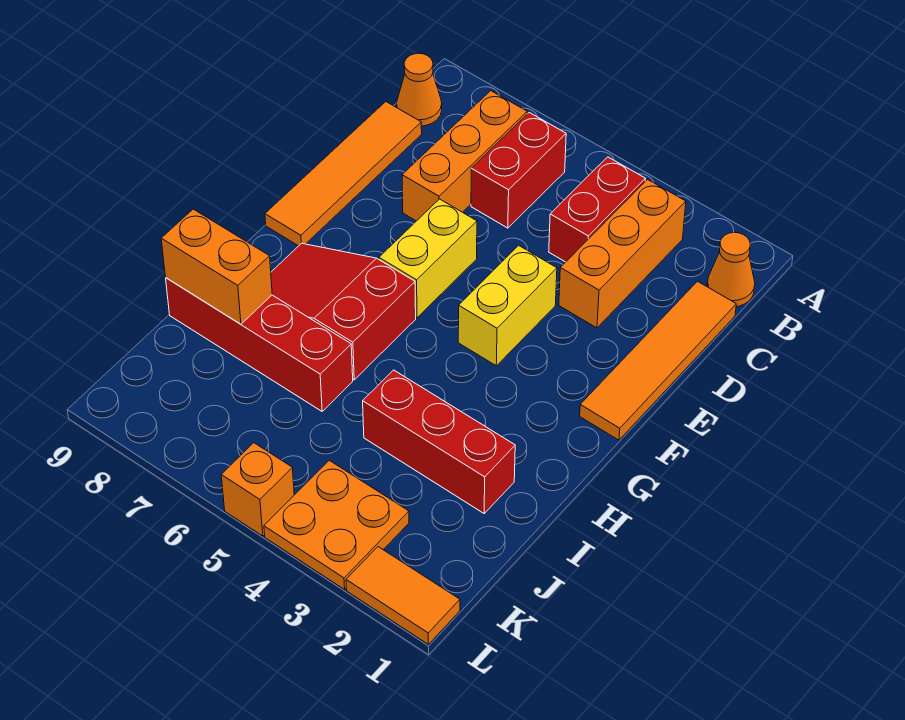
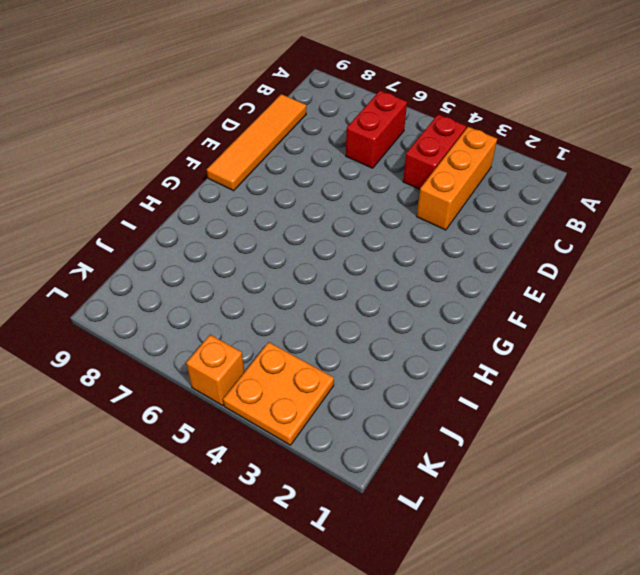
none -> orange cone B1 level 1
none -> orange brick B7:D7 level 1
none -> orange cone B9 level 1

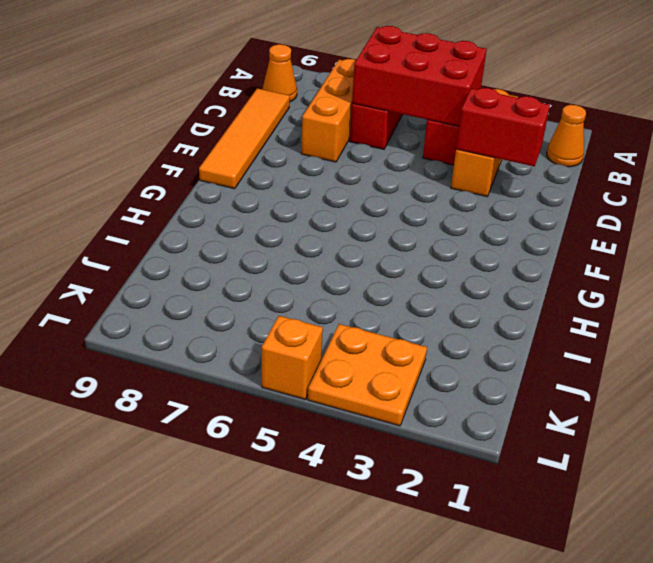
red brick B4:C6 level 2 -> none
red brick D2:D3 level 2 -> none
none -> orange tile C1:F1 level 1
none -> yellow brick E4:F4 level 1
none -> yellow brick E6:F6 level 1

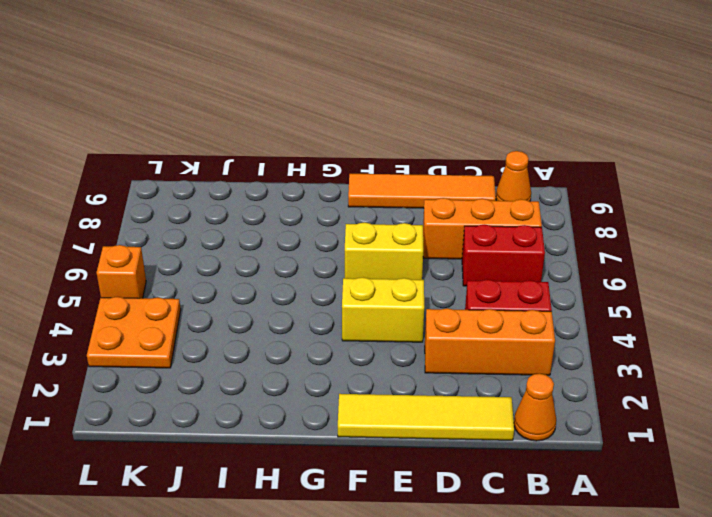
yellow tile C1:F1 level 1 -> orange tile C1:F1 level 1
none -> red slope G6:H8 level 1 top 6
none -> red brick I2:I4 level 1
none -> red brick I6:I9 level 1

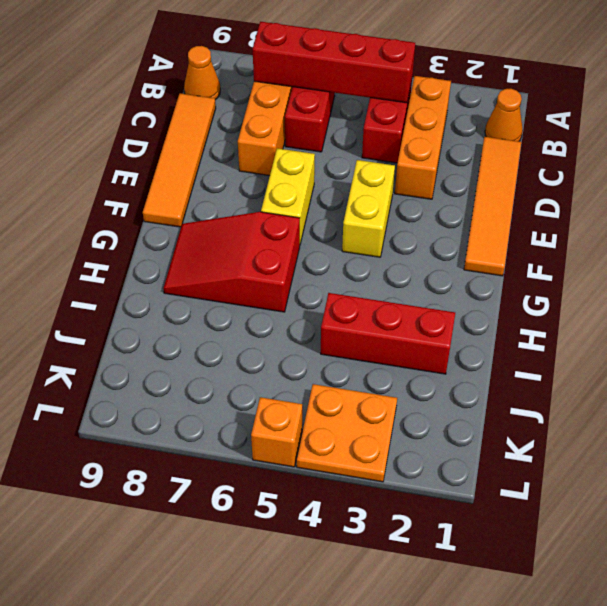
red brick B4:B7 level 2 -> red brick I6:I9 level 1
none -> orange tile L1:L2 level 1
none -> orange brick I8:I9 level 2

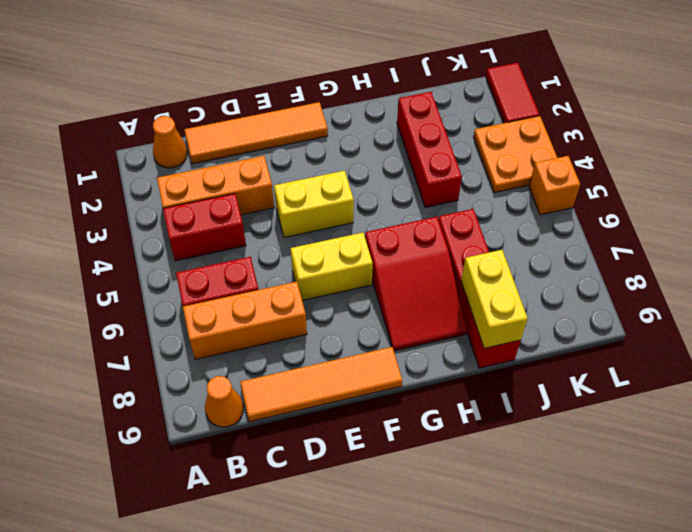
yellow brick I8:I9 level 2 -> orange brick I8:I9 level 2
red tile L1:L2 level 1 -> orange tile L1:L2 level 1

